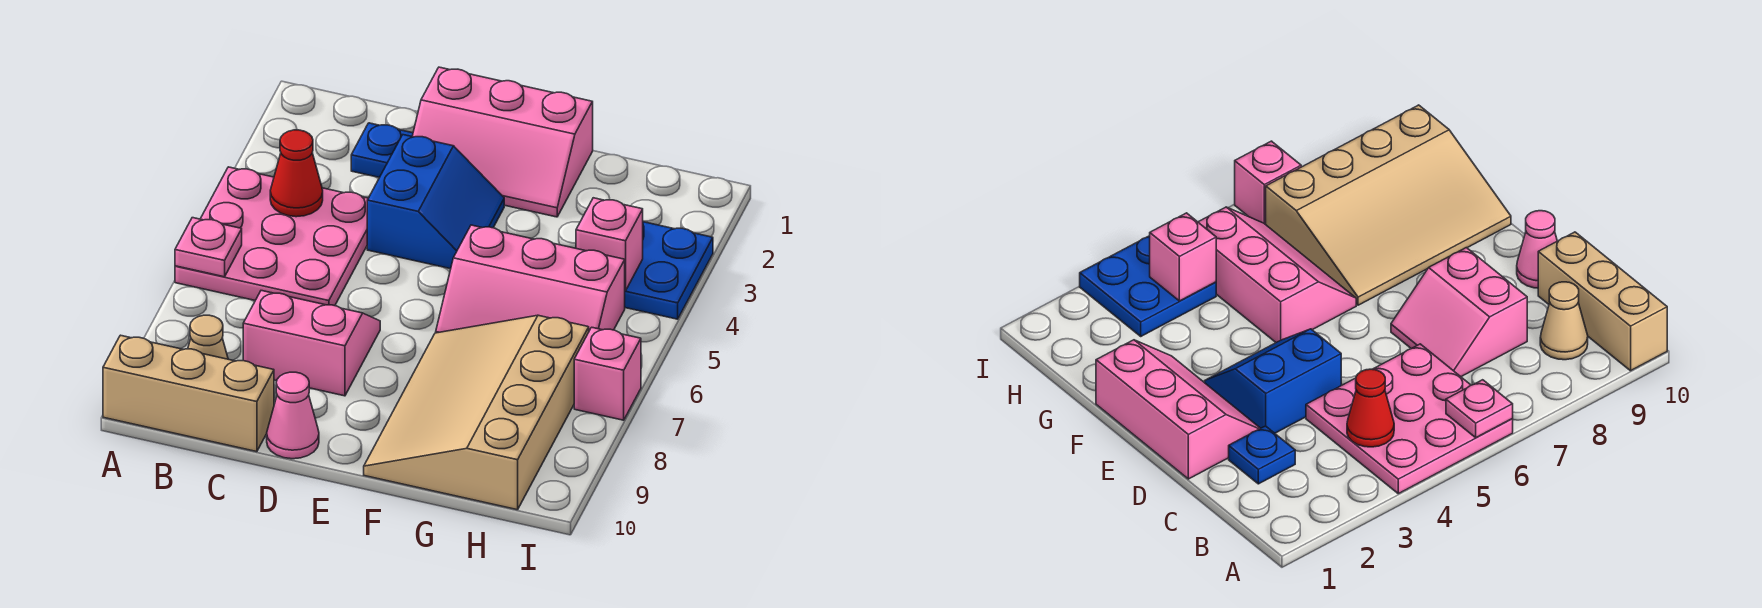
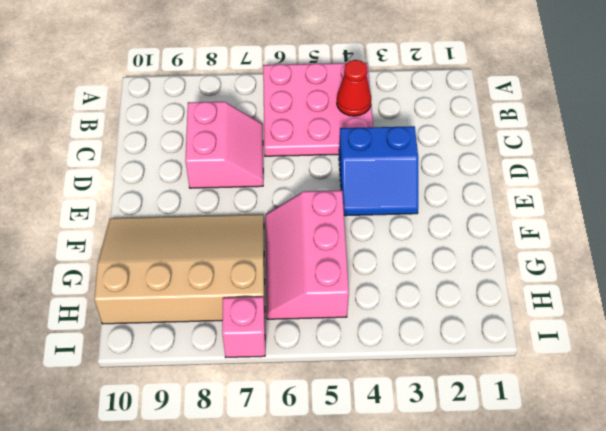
none -> tan brick A10:C10 level 1
none -> tan cone B9 level 1
none -> blue plate C2 level 1

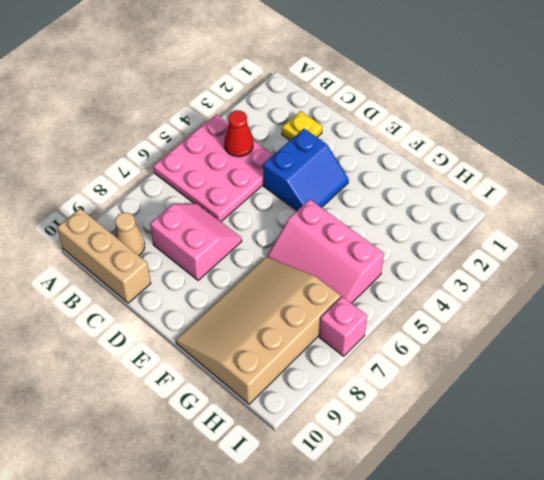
yellow plate C2 level 1 -> blue plate C2 level 1
none -> pink slope D1:F2 level 1 top 1
none -> pink cone D10 level 1
none -> blue plate H3:I4 level 1

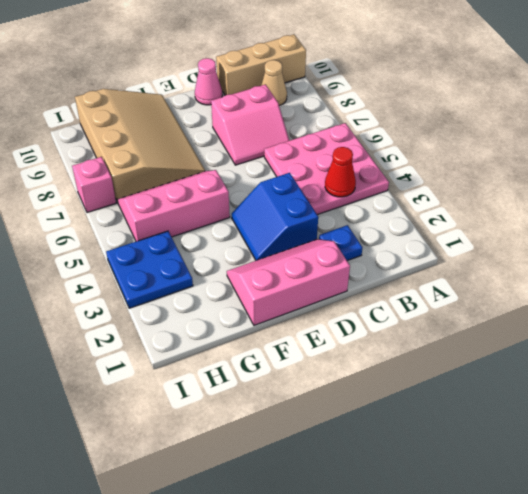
none -> pink plate A6 level 2
none -> pink brick H4 level 2

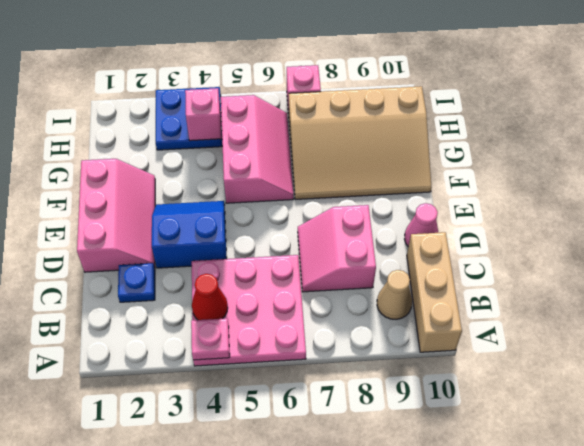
pink plate A4 level 2 -> pink plate A6 level 2

